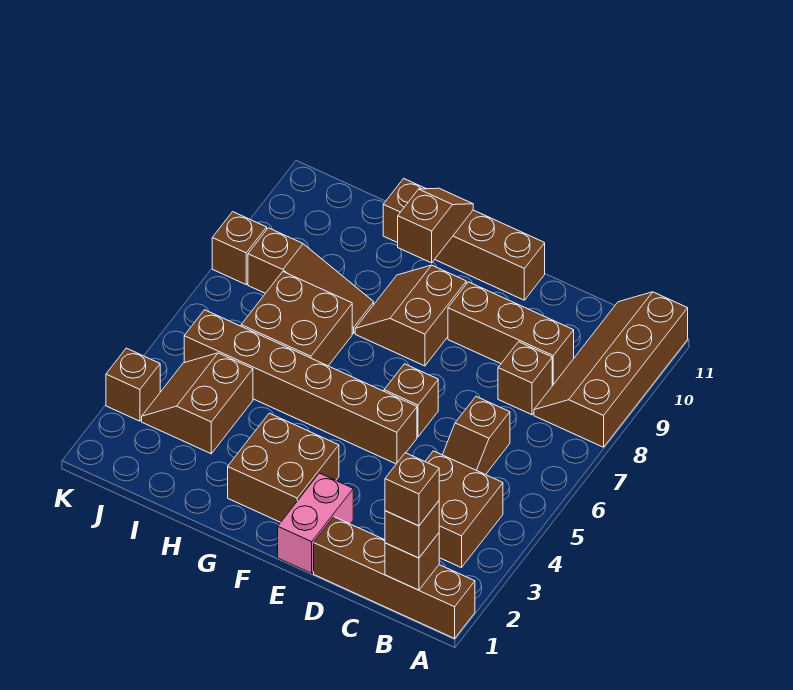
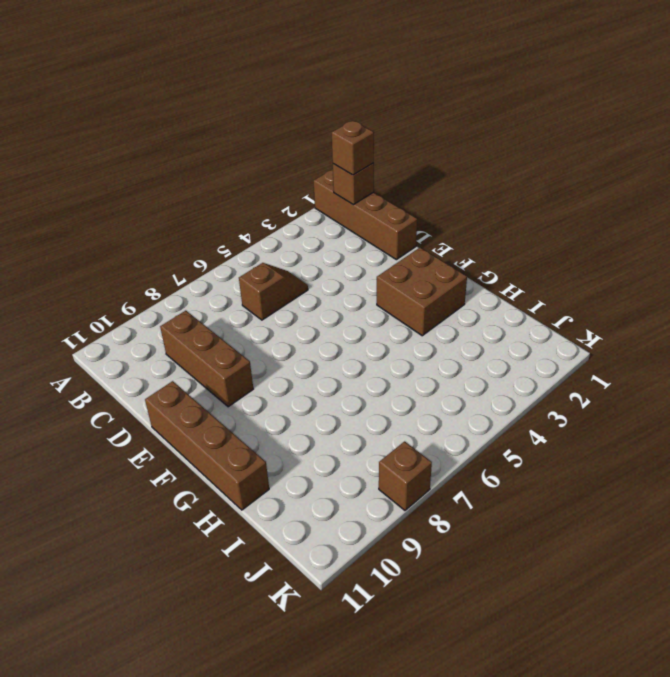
none -> brown slope A8:B11 level 1 top A
none -> brown brick B3:C4 level 1
none -> brown brick C8 level 1

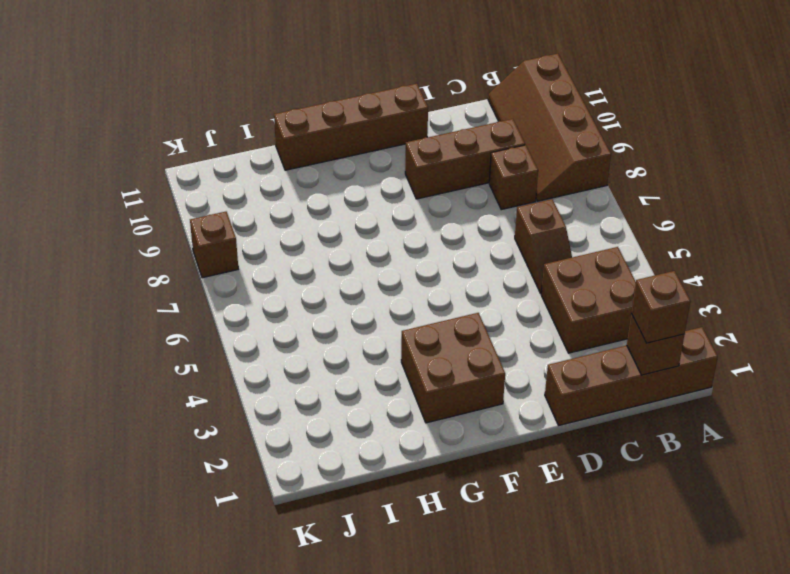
none -> pink brick E1:E2 level 1
none -> brown brick E5:J5 level 1
none -> brown brick E6 level 1

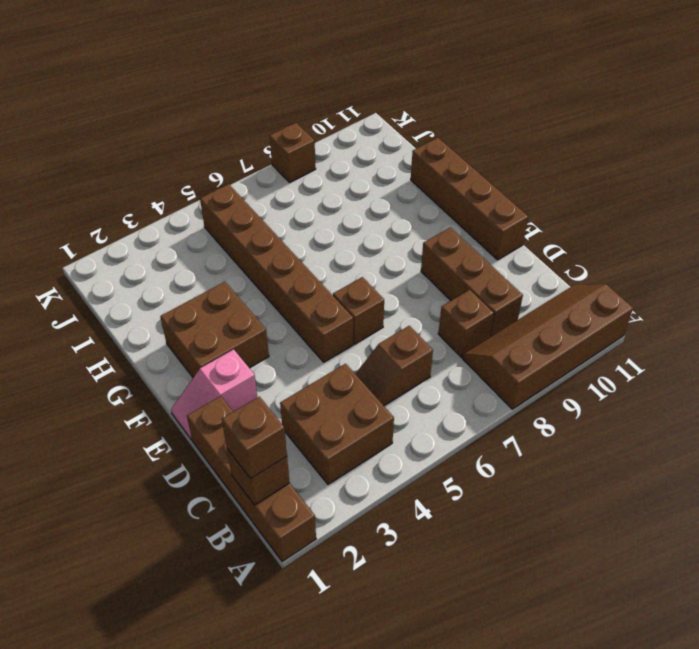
pink slope E1:E2 level 1 top 2 -> pink brick E1:E2 level 1
none -> brown slope F8:G9 level 1 top F
none -> brown brick H6:I7 level 1
none -> brown slope H8:J8 level 1 top J

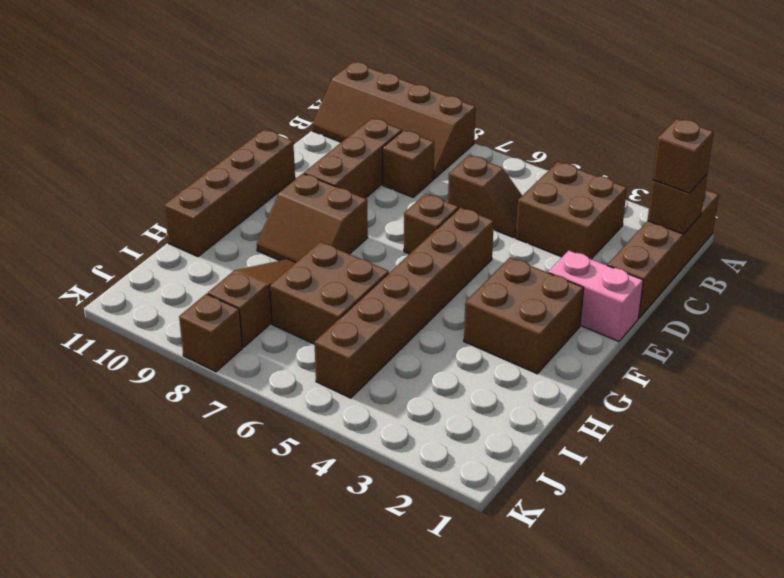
none -> brown slope I3:J4 level 1 top I
none -> brown brick K3 level 1
none -> brown slope G10:G11 level 2 top 10

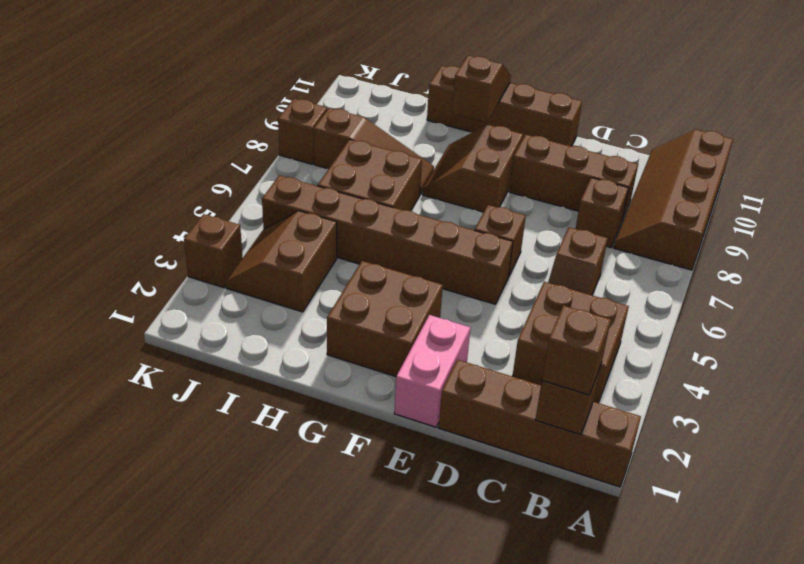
none -> brown brick B1 level 4

